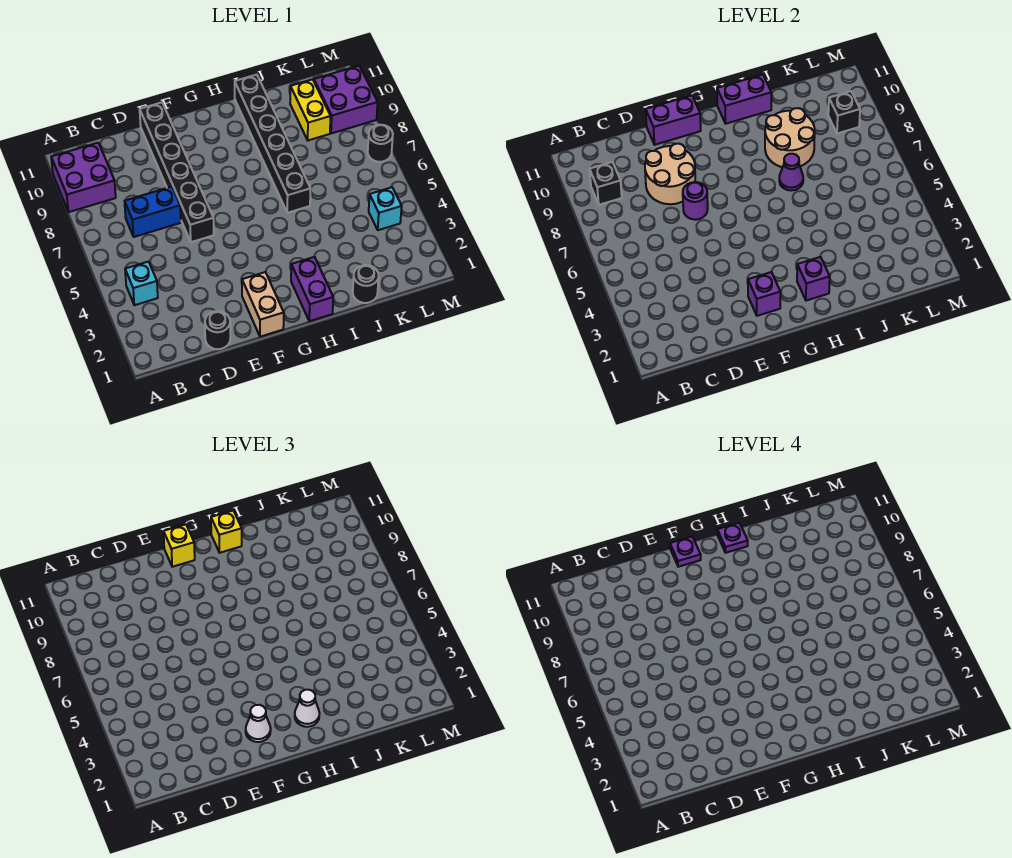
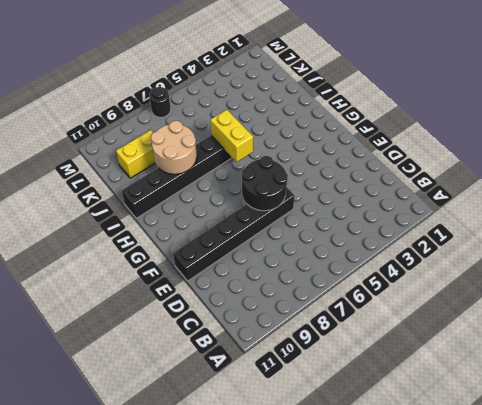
black round brick E6:F7 level 2 -> purple round brick E7 level 2
yellow brick H6:I6 level 2 -> none
none -> purple brick A9:B10 level 1
none -> cyan brick B4 level 1
none -> blue brick C7:D7 level 1

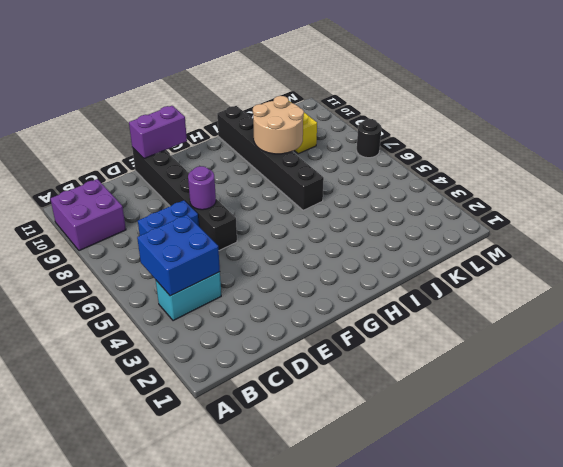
cyan brick B4:C4 level 1 -> cyan brick B4 level 1
blue brick B4:C5 level 2 -> none
none -> black round brick D1 level 1
none -> tan brick F1:F2 level 1
none -> purple brick H1:H2 level 1

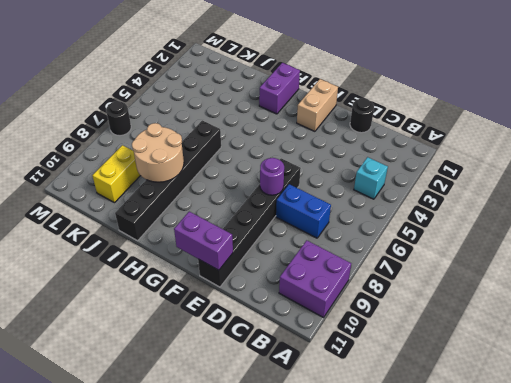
none -> black round brick J1 level 1
none -> cyan brick L4 level 1
none -> purple brick L9:M10 level 1

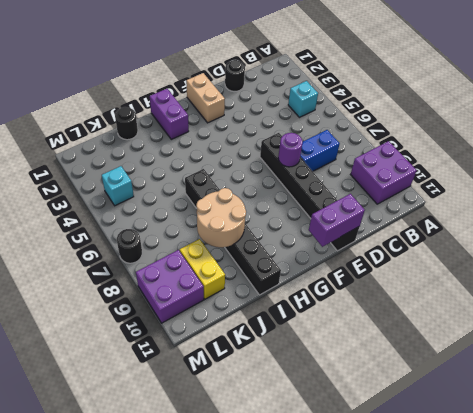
none -> black brick B9 level 2
none -> tan round brick D8:E9 level 2
none -> purple brick F2 level 2

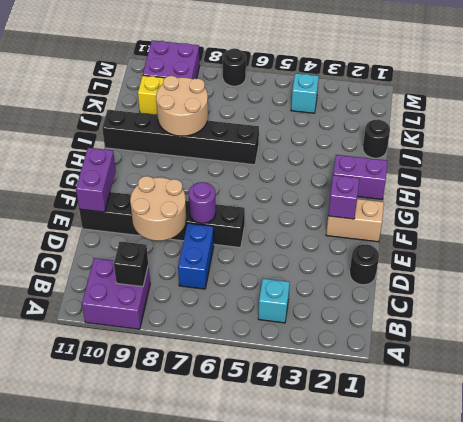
none -> purple brick H2 level 2
none -> purple brick H11:I11 level 2
none -> purple cone I7 level 2

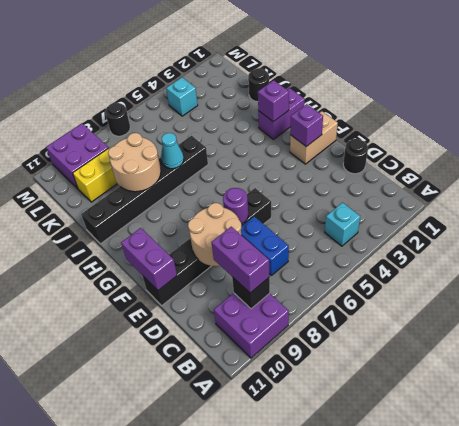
purple brick B9:C9 level 3 -> purple brick H11:I11 level 2
cyan cone I7 level 2 -> purple cone I7 level 2
none -> black brick L9 level 2
none -> white cone F2 level 3
none -> yellow brick F11 level 3

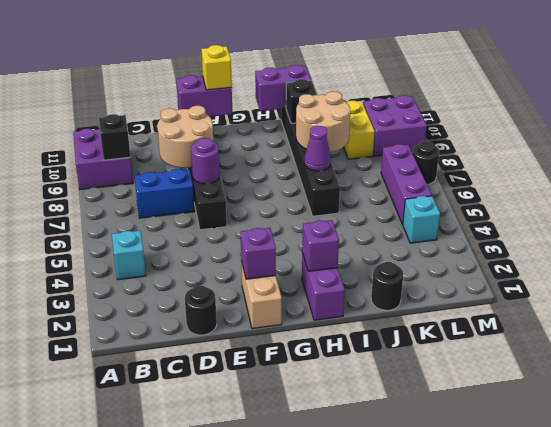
black brick I10 level 2 -> black brick L9 level 2
purple brick L5:L7 level 1 -> none
none -> white cone F2 level 3
none -> white cone H2 level 3
none -> yellow brick H11 level 3

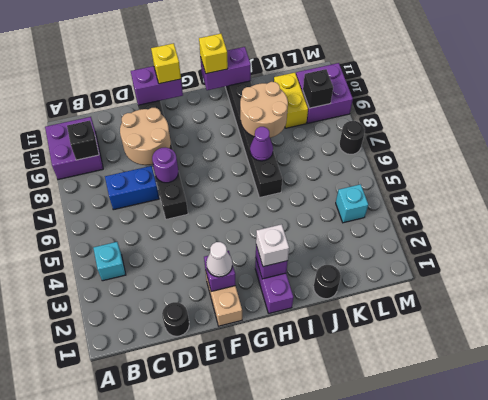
white brick H2 level 3 -> white cone H2 level 3
none -> purple plate F11 level 4
none -> purple plate H11 level 4

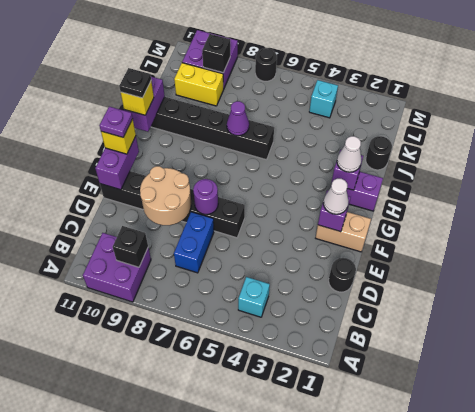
black plate H11 level 4 -> purple plate H11 level 4
none -> tan round brick I8:J9 level 2

